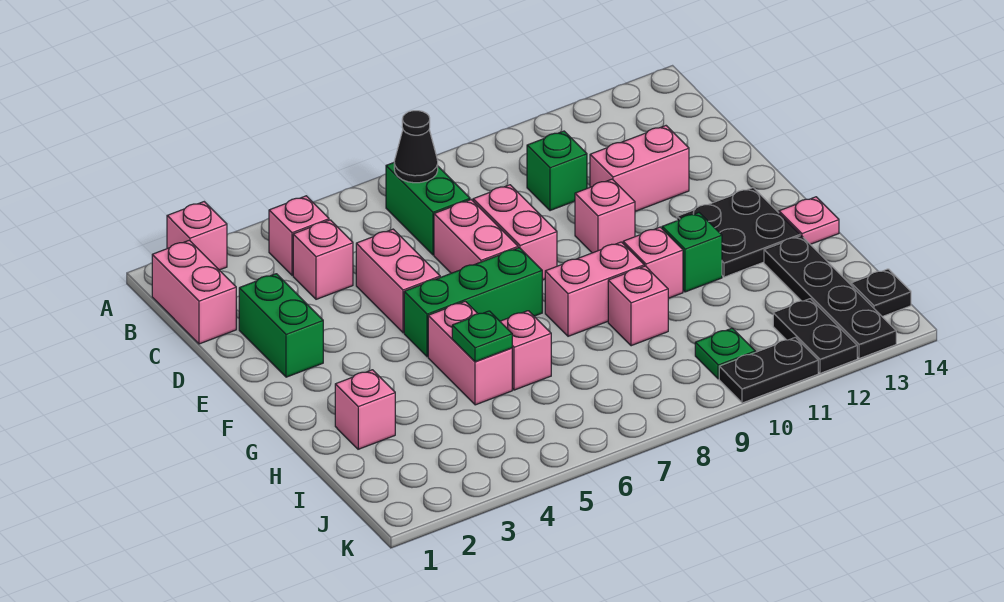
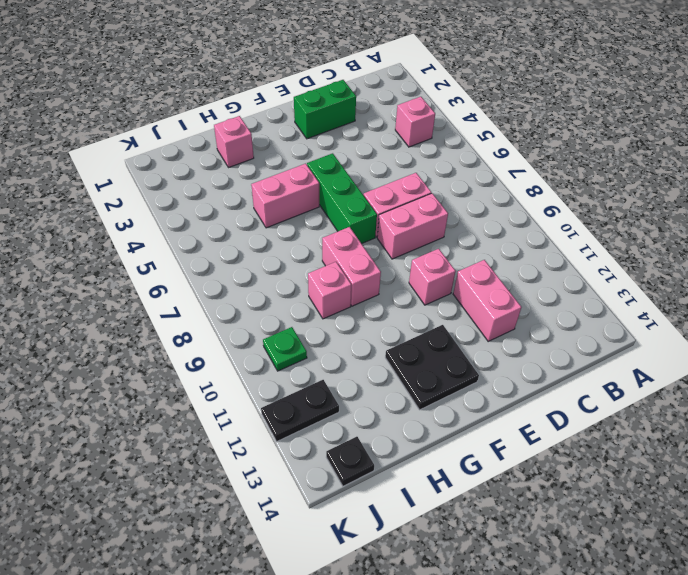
none -> pink brick A2 level 1
none -> pink brick B1:C1 level 1
none -> green brick B7:C7 level 1

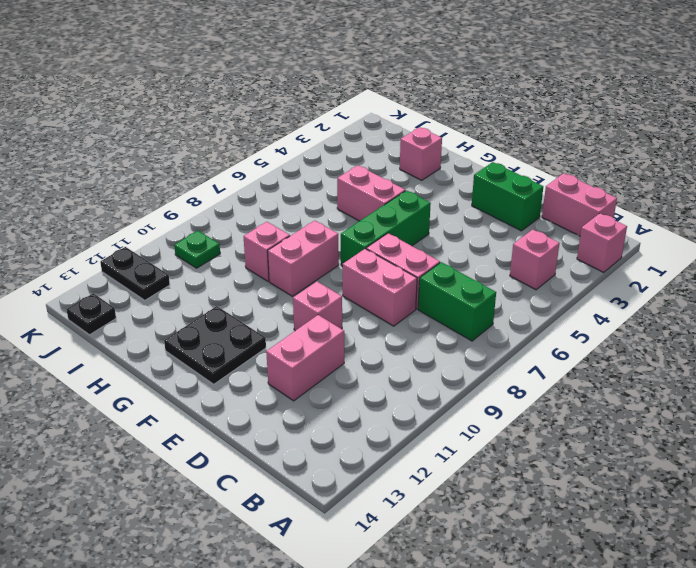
none -> pink brick C4 level 1
none -> green brick C10 level 1
none -> pink brick D5:E5 level 1

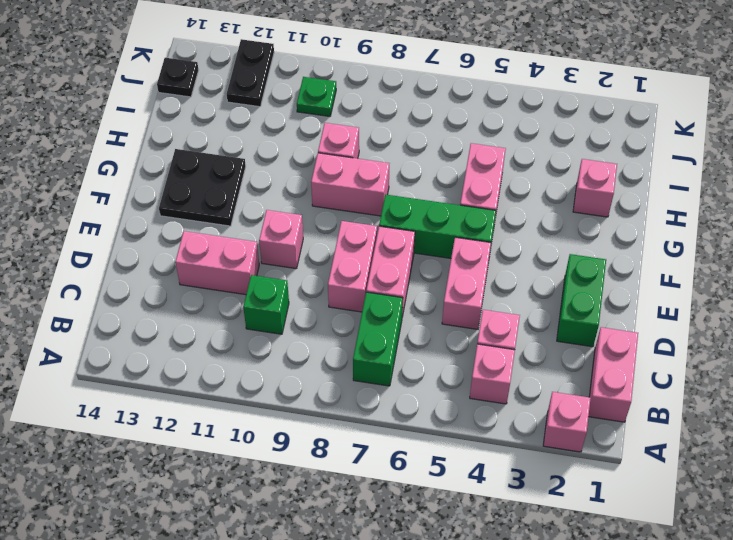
none -> pink brick G10 level 1
none -> green brick G11 level 1
none -> pink plate G14 level 1

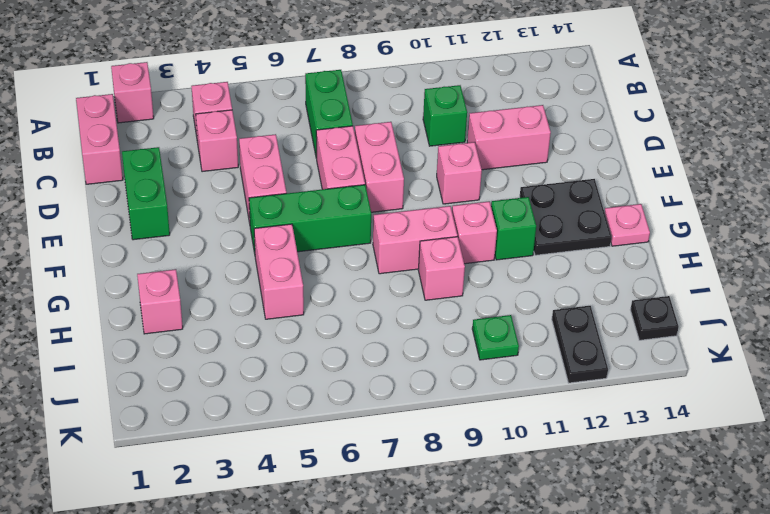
none -> pink brick H6 level 1
none -> black plate H13:K13 level 1
none -> black plate K10:K11 level 1

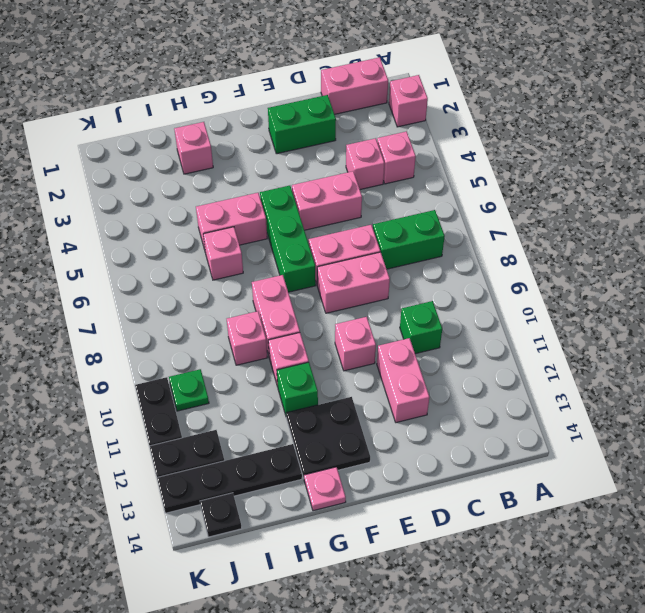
none -> black cone B7 level 2
none -> green plate H5 level 2

